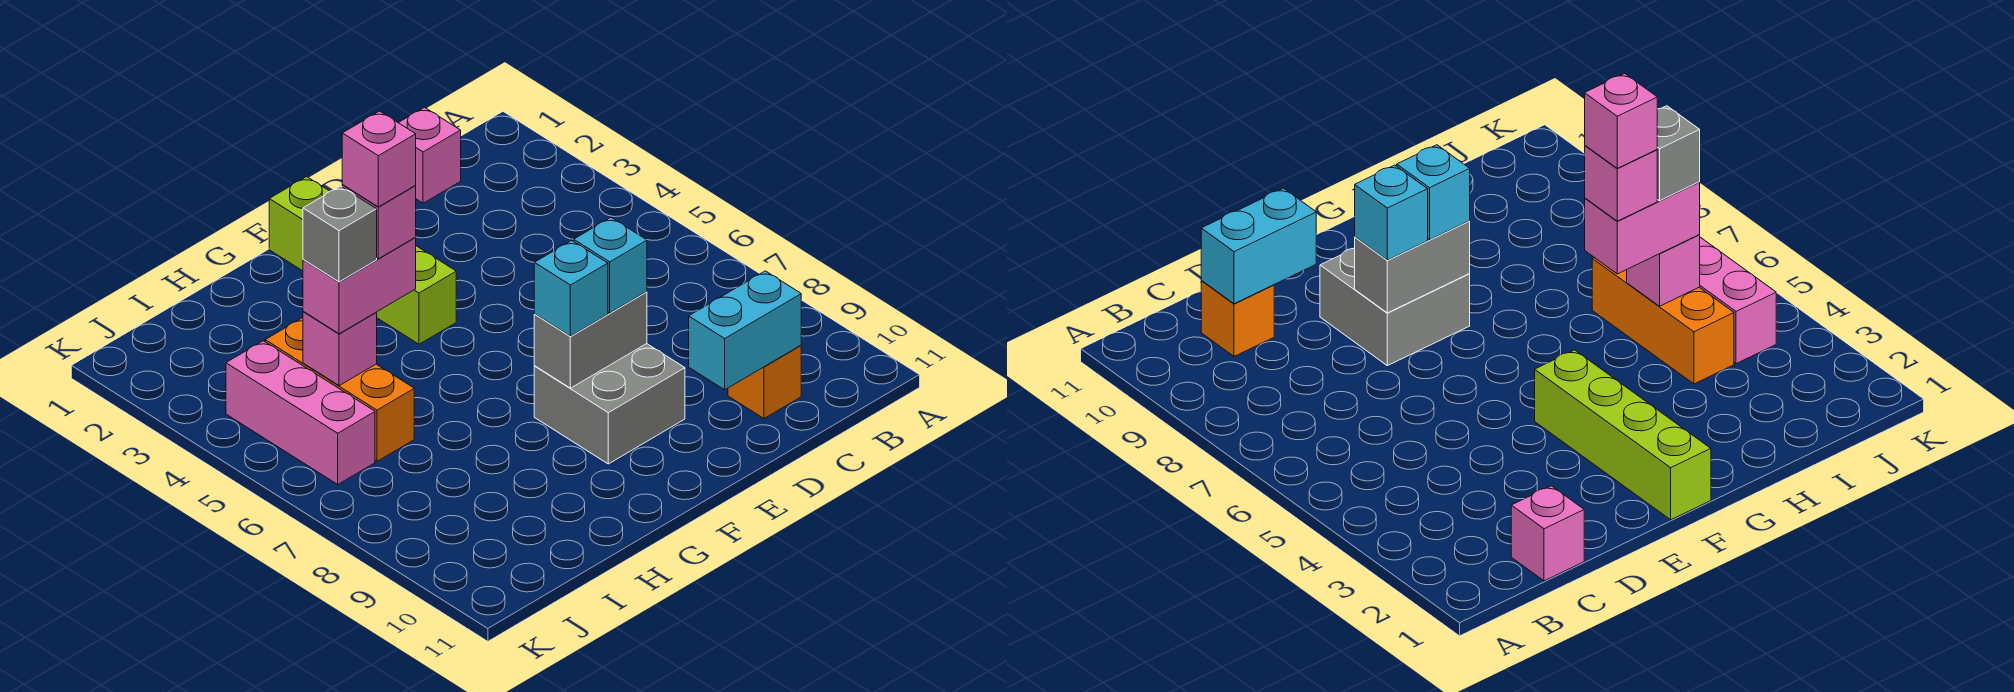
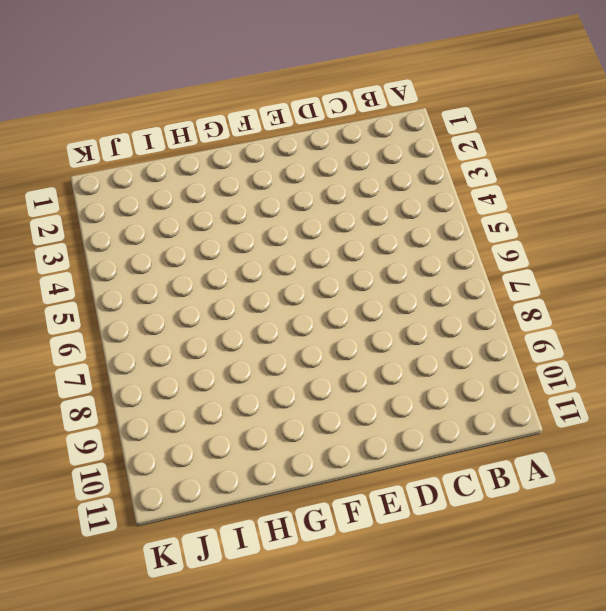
none -> pink brick C1 level 1
none -> orange brick C10 level 1
none -> grey brick E8:F9 level 1

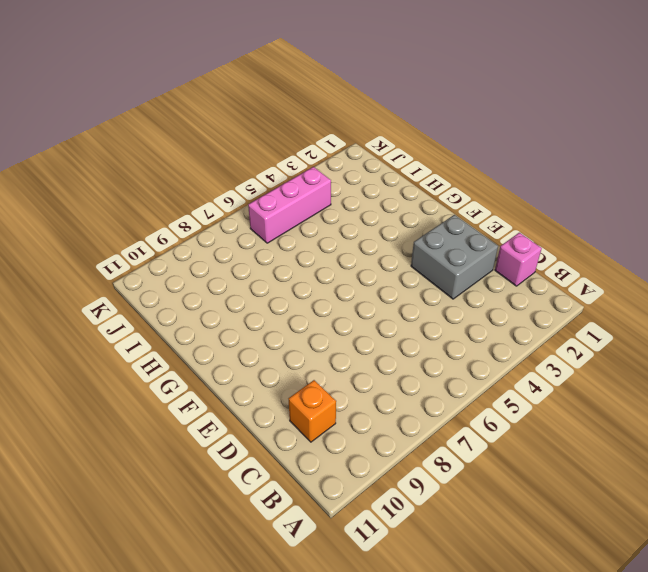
grey brick D2:E3 level 1 -> grey brick E8:F9 level 1
none -> lime brick F1:F4 level 1
none -> orange brick I4:I6 level 1
none -> cyan brick C10:D10 level 2

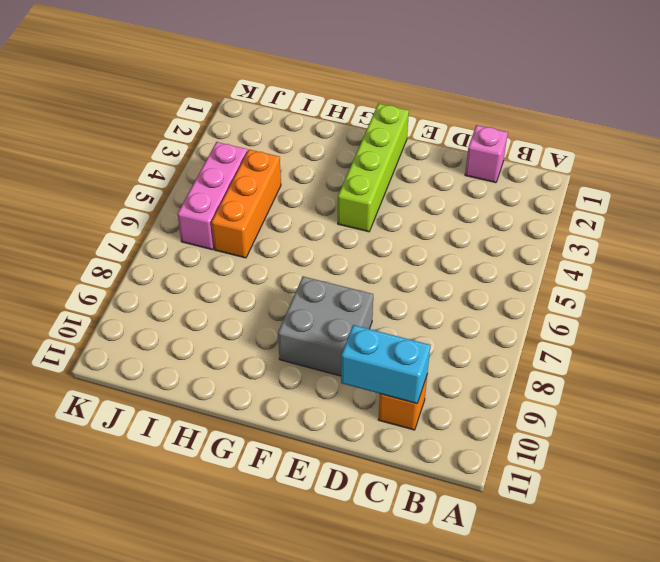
none -> grey brick E8:F8 level 2
none -> pink brick I5 level 2
none -> cyan brick E8 level 3

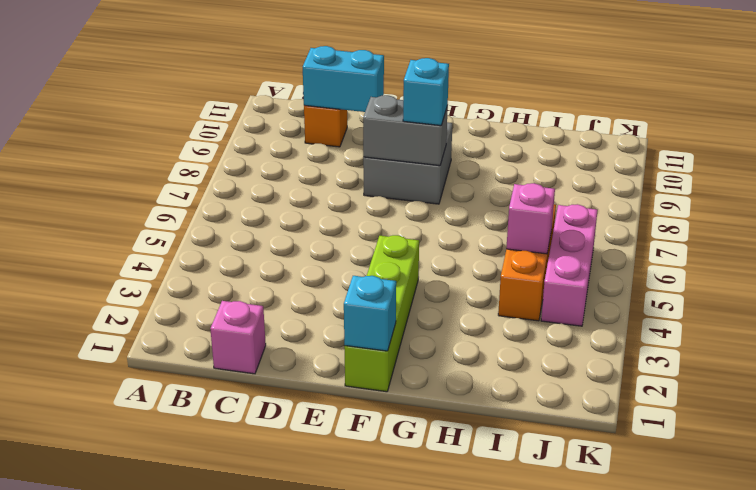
cyan brick F1 level 2 -> cyan brick E8 level 3
none -> pink brick H5:I5 level 3
none -> pink brick H5 level 4
none -> grey brick I5 level 4

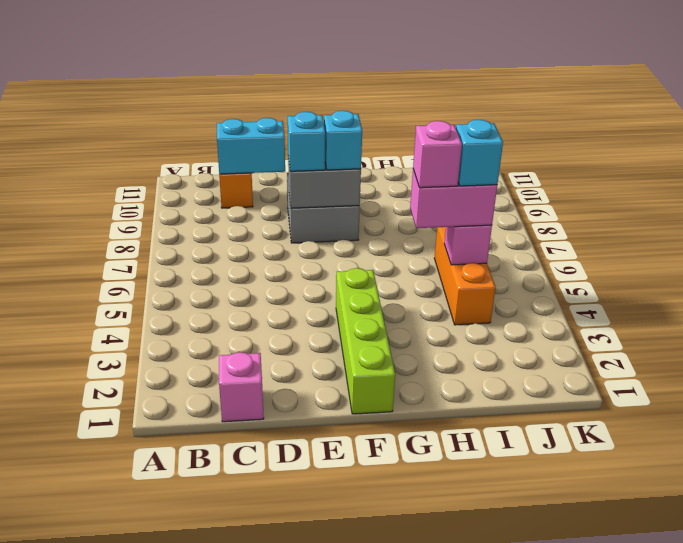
cyan brick I5 level 4 -> grey brick I5 level 4
none -> pink brick J4:J6 level 1
none -> pink brick H5 level 5

